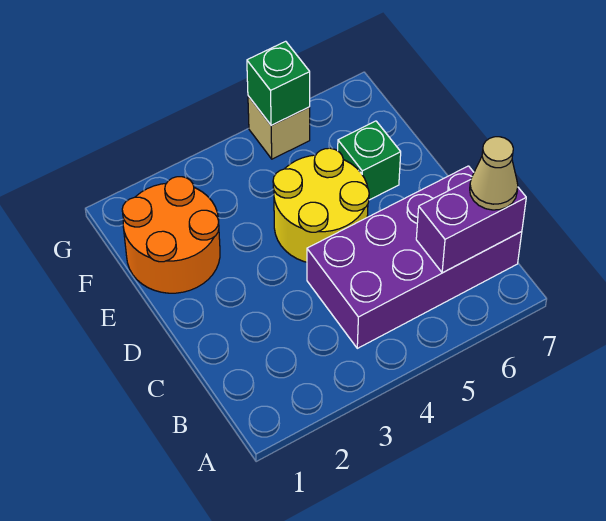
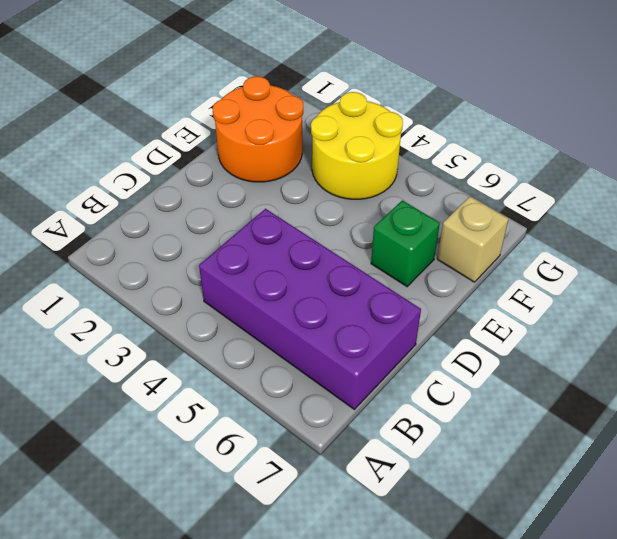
yellow round brick F3:G4 level 1 -> yellow round brick D4:E5 level 1
tan brick F7 level 1 -> tan brick G5 level 1
none -> purple brick B6:B7 level 2
none -> green brick G5 level 2

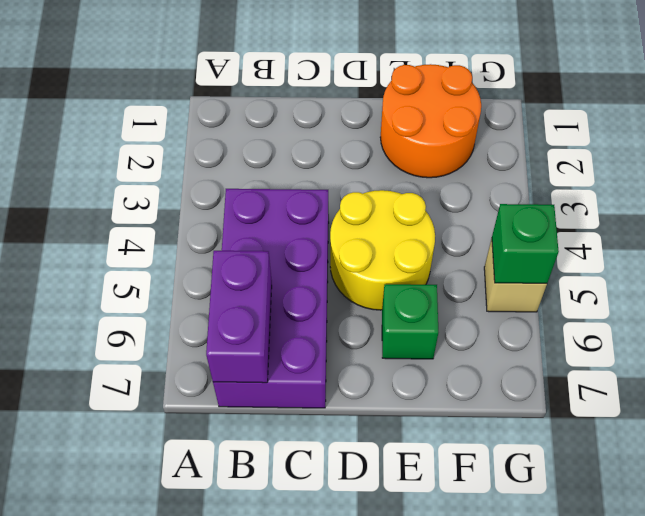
none -> tan cone B7 level 3

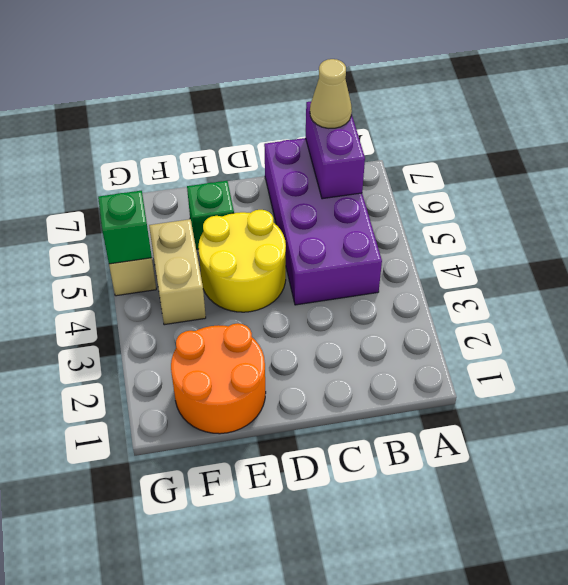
tan brick F4:F5 level 1 -> none

